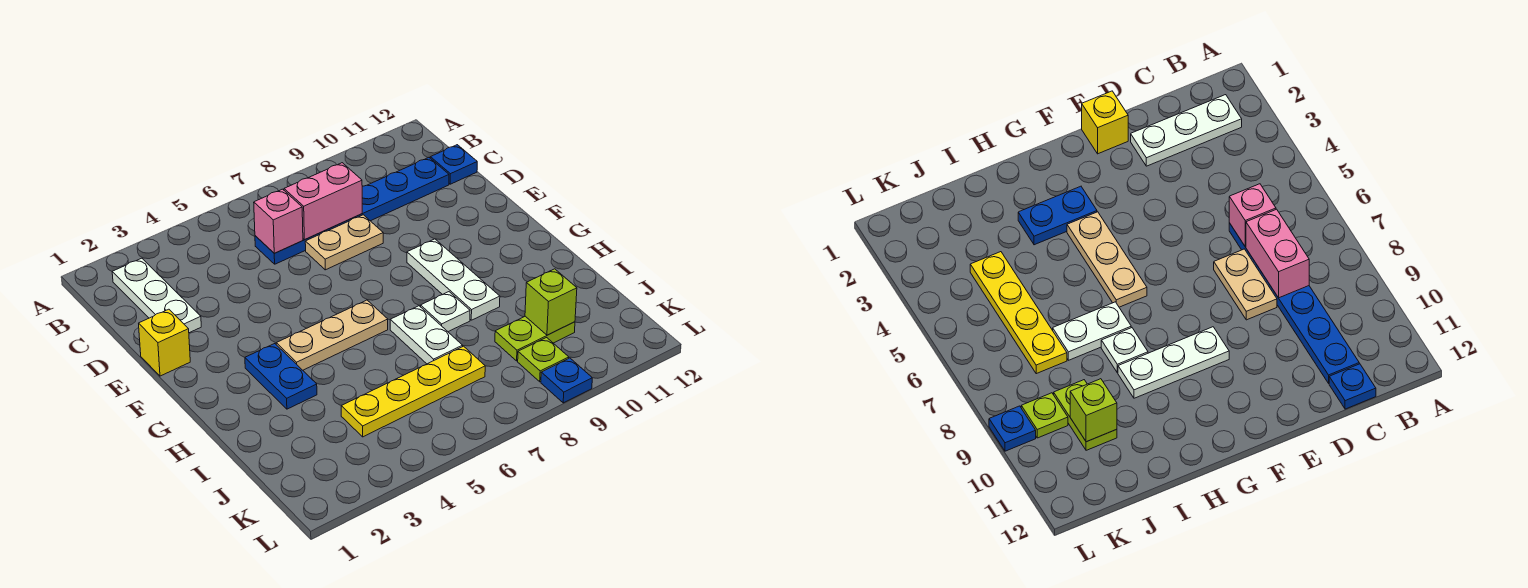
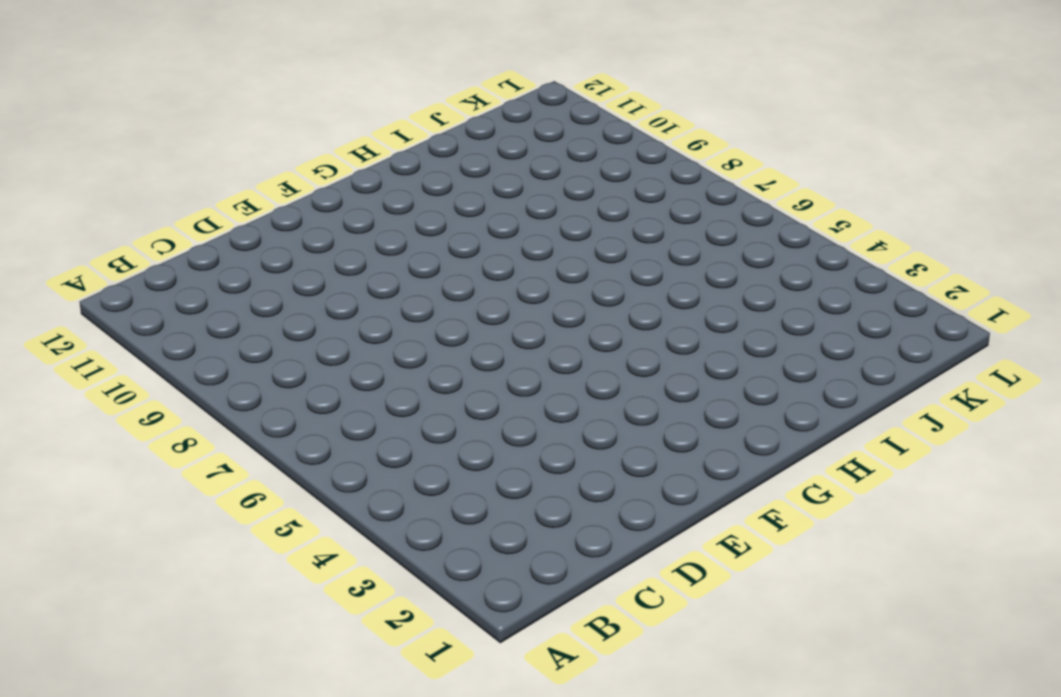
none -> white plate B2:D2 level 1
none -> blue plate C6:C11 level 1
none -> blue plate C12 level 1

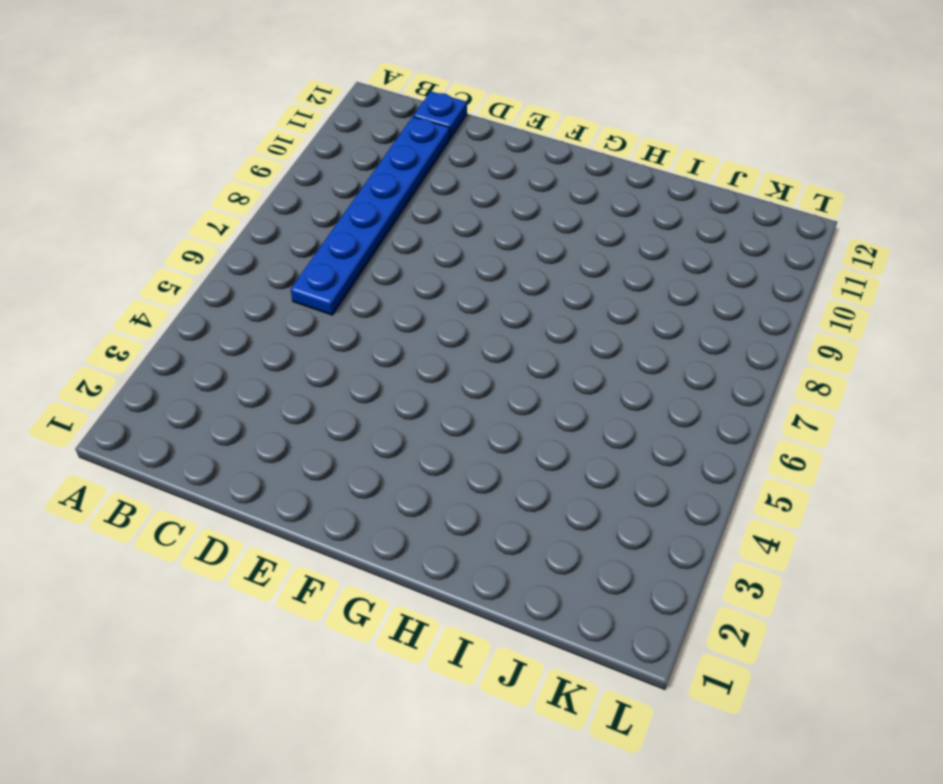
none -> white plate B2:D2 level 1
none -> tan plate D7:D8 level 1
none -> yellow brick E1 level 1

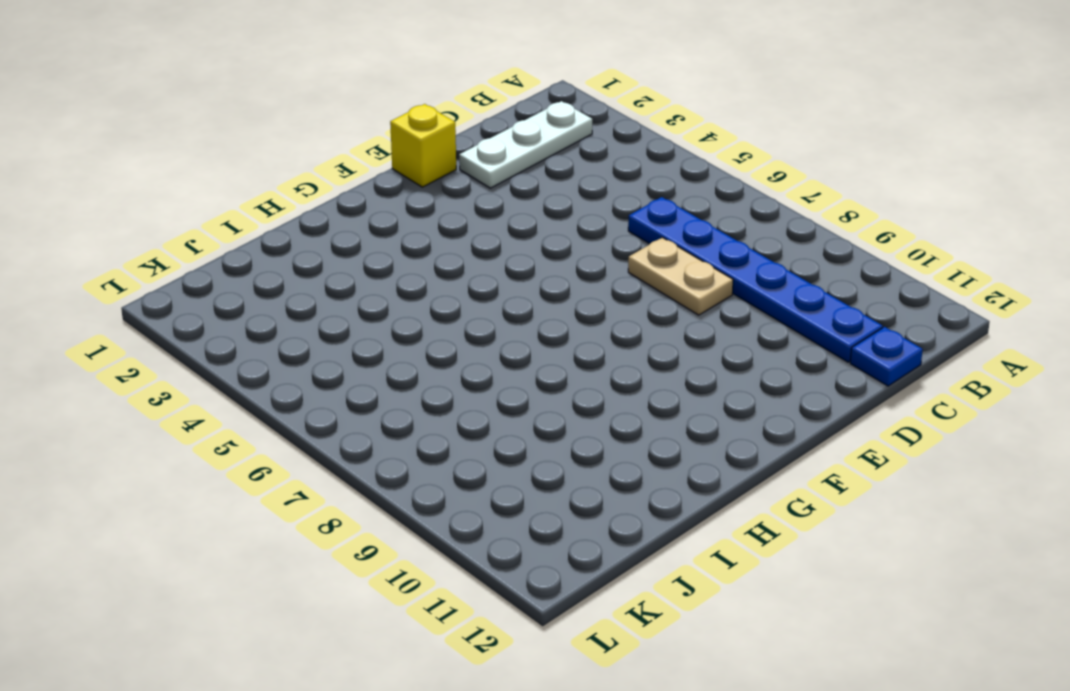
none -> white plate F9:H9 level 1
none -> blue plate G3:H3 level 1
none -> tan plate G4:G6 level 1

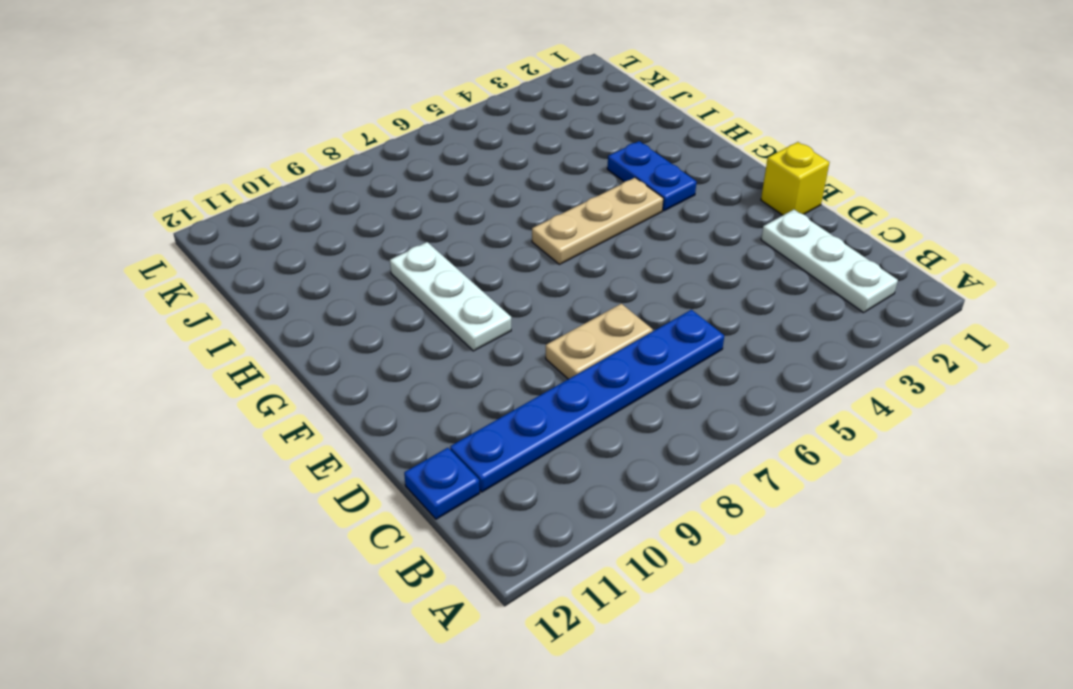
none -> white plate H7:I7 level 1
none -> white plate H8 level 1
none -> yellow plate J4:J7 level 1

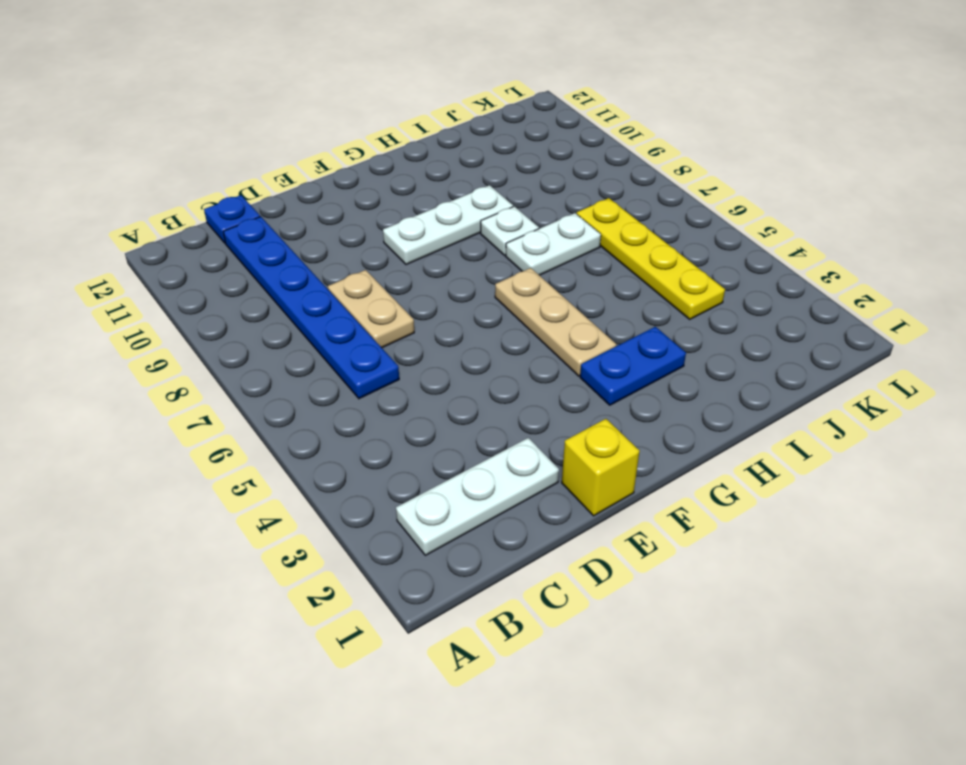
none -> lime plate J9:J10 level 1
none -> lime plate K9 level 1
none -> blue plate L9 level 1

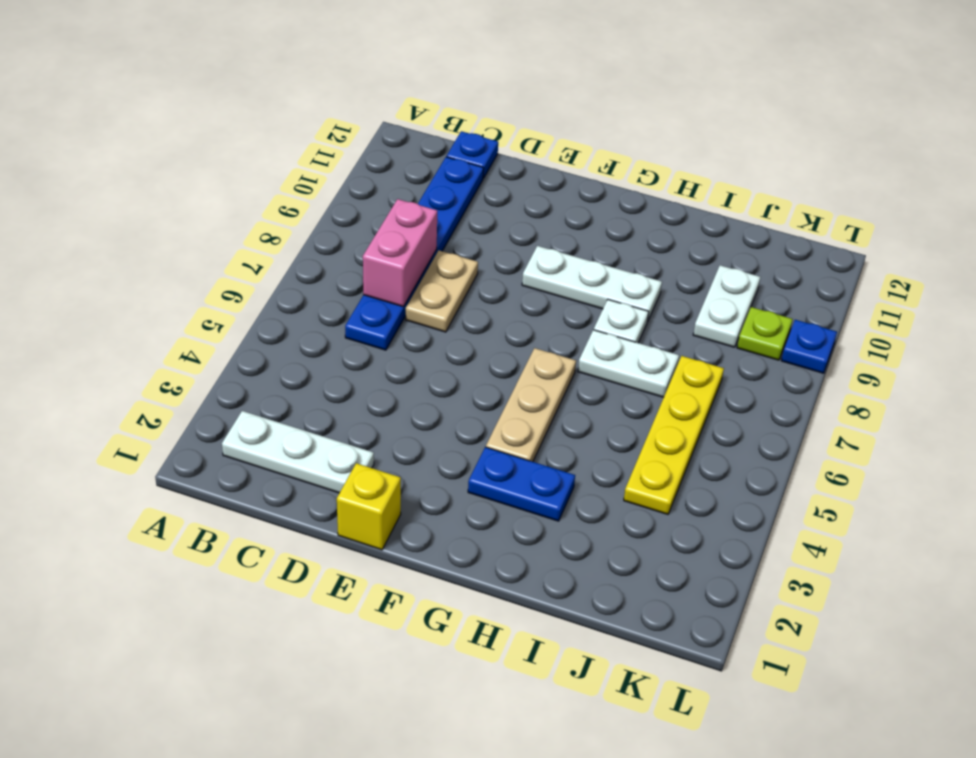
white plate J9:J10 level 1 -> lime plate J9:J10 level 1
none -> pink brick C6 level 2
none -> lime brick J10 level 2

